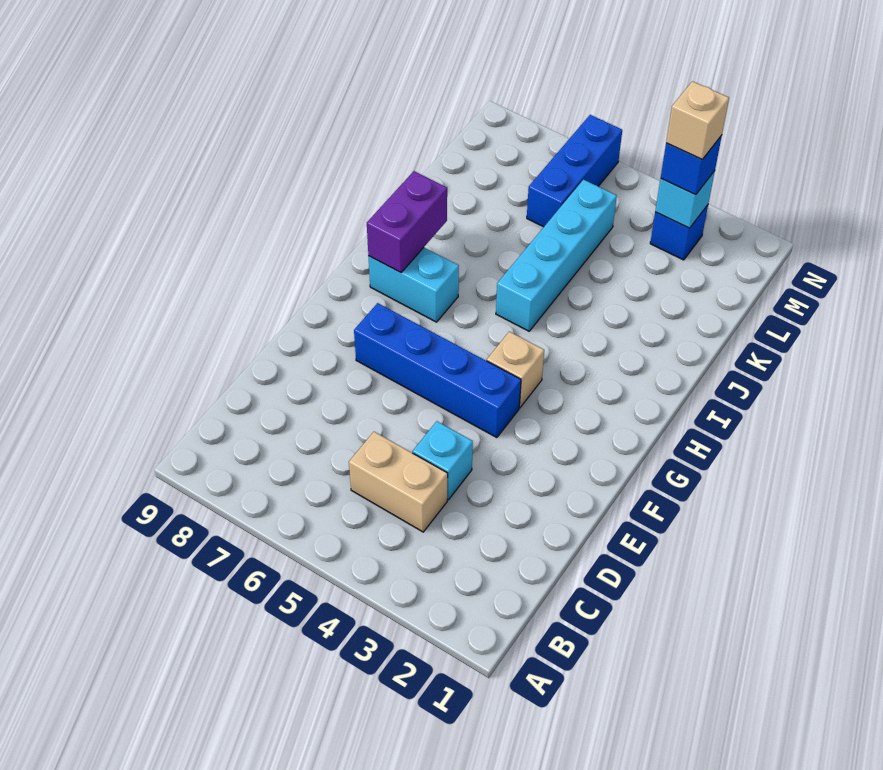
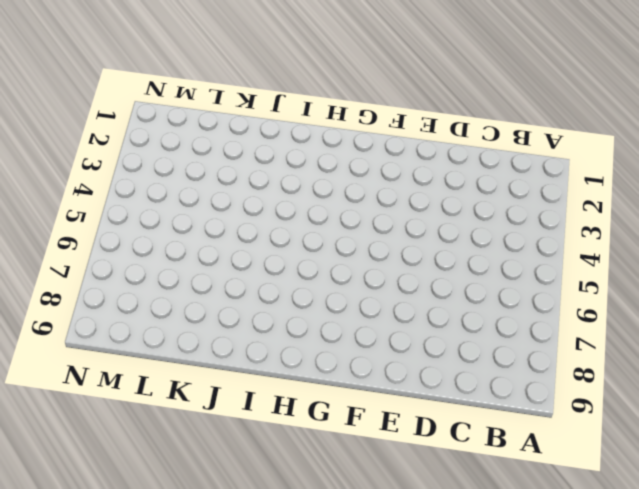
none -> tan brick C4:C5 level 1
none -> cyan brick D4 level 1
none -> blue brick F4:F7 level 1

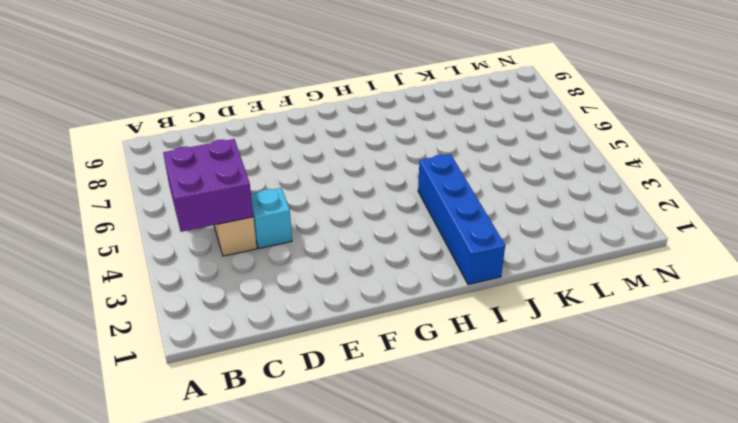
purple brick B4:C5 level 2 -> none
blue brick I1:I4 level 1 -> blue brick F4:F7 level 1
none -> tan brick G4 level 1
none -> cyan brick H7:H8 level 1
none -> cyan brick I5:L5 level 1

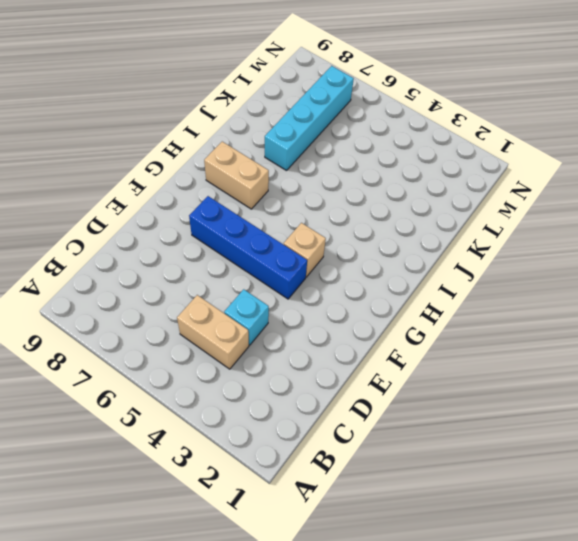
tan brick H7:H8 level 1 -> cyan brick H7:H8 level 1
cyan brick J7:M7 level 1 -> cyan brick I5:L5 level 1
none -> blue brick L6:N6 level 1
none -> blue brick M3 level 1
none -> purple brick H8:I8 level 2

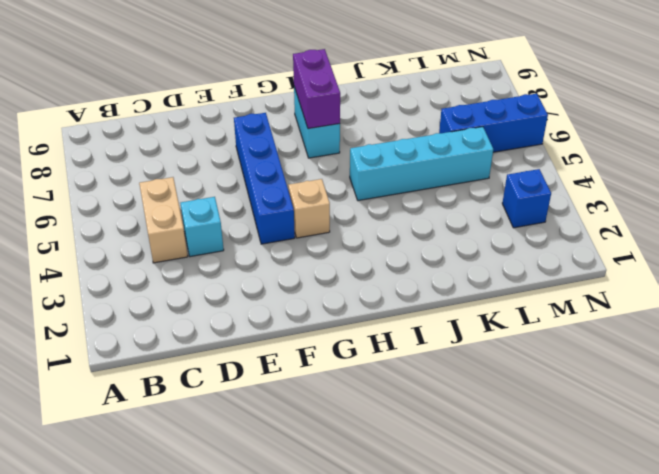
purple brick H7:H8 level 2 -> purple brick H8:I8 level 2
none -> cyan brick M3 level 2
none -> blue brick M3 level 3
none -> tan brick M3 level 4

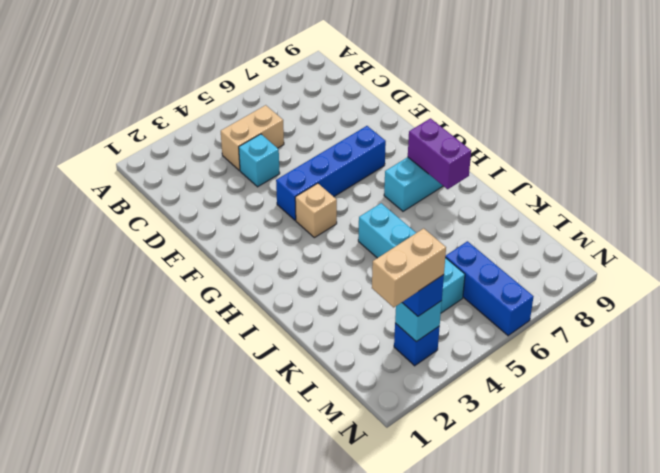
tan brick M2:M3 level 4 -> tan brick M3 level 4

